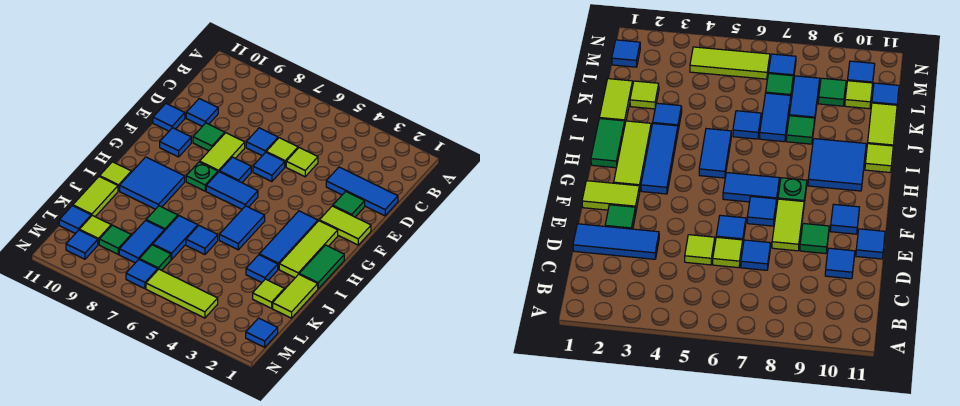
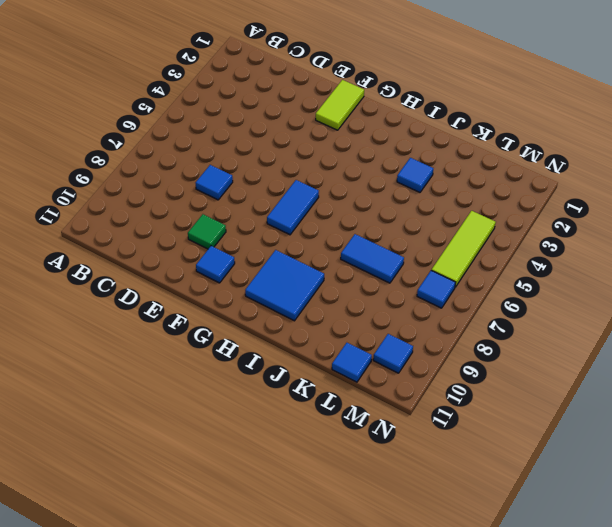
none -> blue tile D1:D3 level 1
none -> lime tile D5 level 1
none -> lime tile D6 level 1
none -> blue tile D10 level 1

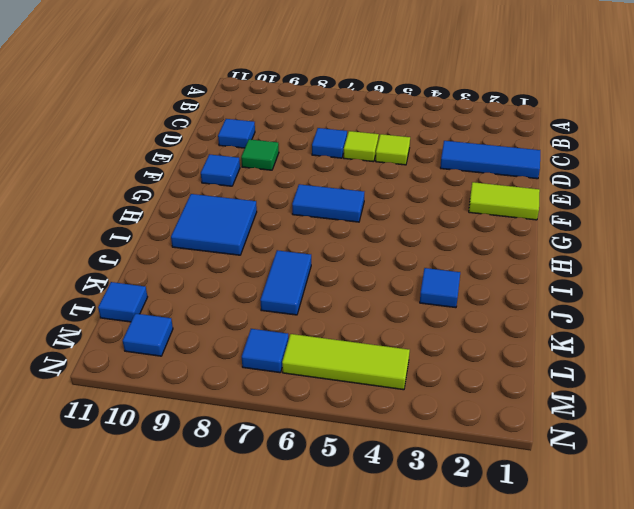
none -> green tile E2 level 1
none -> blue tile E6 level 1
none -> lime tile E8:F8 level 1
none -> blue tile E11 level 1

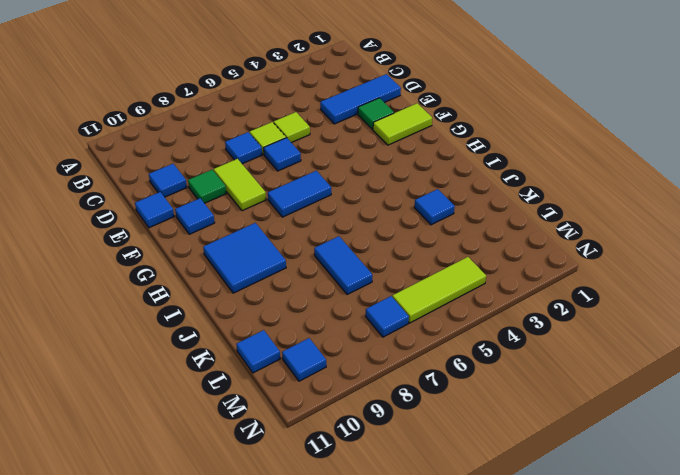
none -> blue tile F7 level 1
none -> lime tile G2:I2 level 1
none -> blue tile G3:I3 level 1
none -> green plate G8 level 1

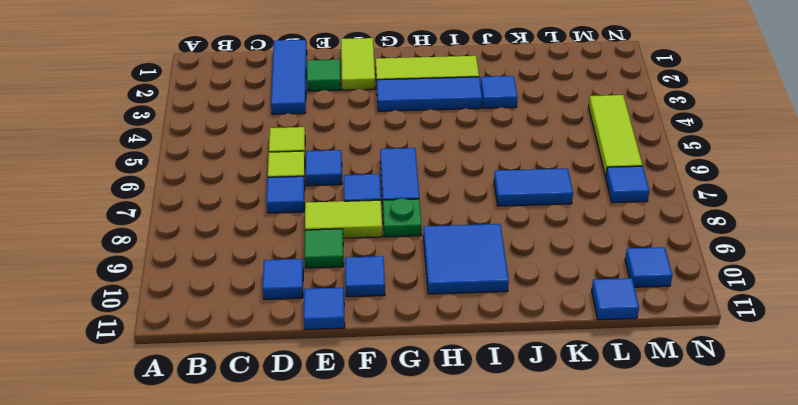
none -> green tile H1:I1 level 1
none -> blue tile H5:I5 level 1
none -> lime tile I11 level 1
none -> lime tile J1:K1 level 1

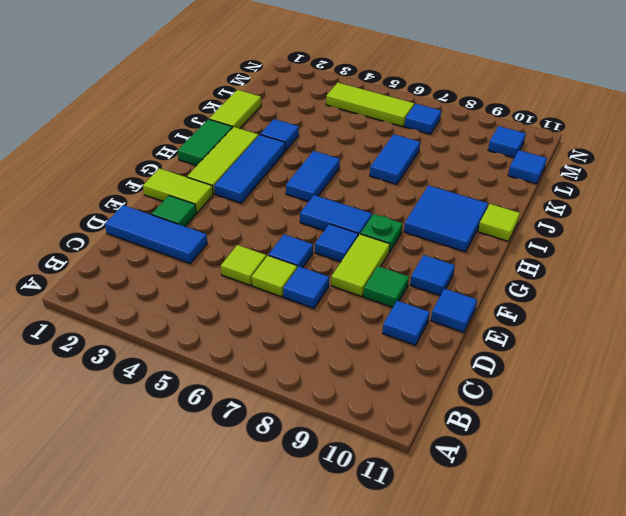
none -> blue tile J6 level 1
none -> green tile J8 level 1
none -> lime tile J11:K11 level 1
none -> lime tile K2 level 1

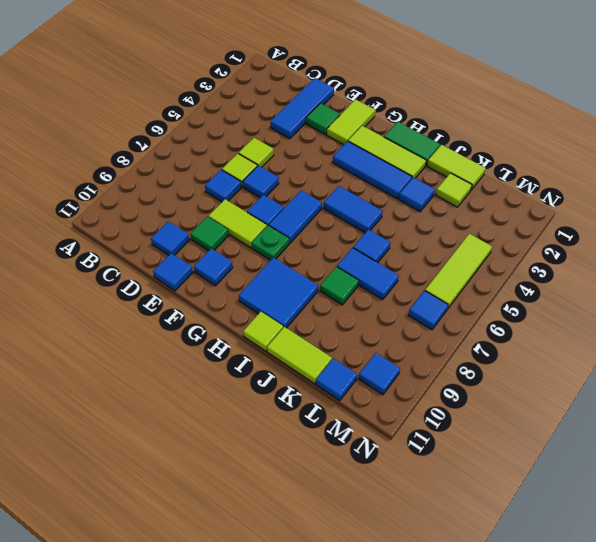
none -> blue tile K8:L8 level 1
none -> green tile L7 level 1
none -> green tile L9 level 1
none -> lime tile L10 level 1

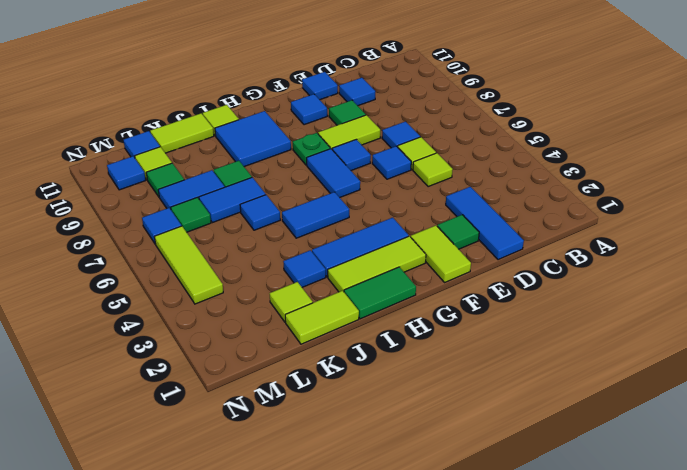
none -> blue tile M1 level 1

